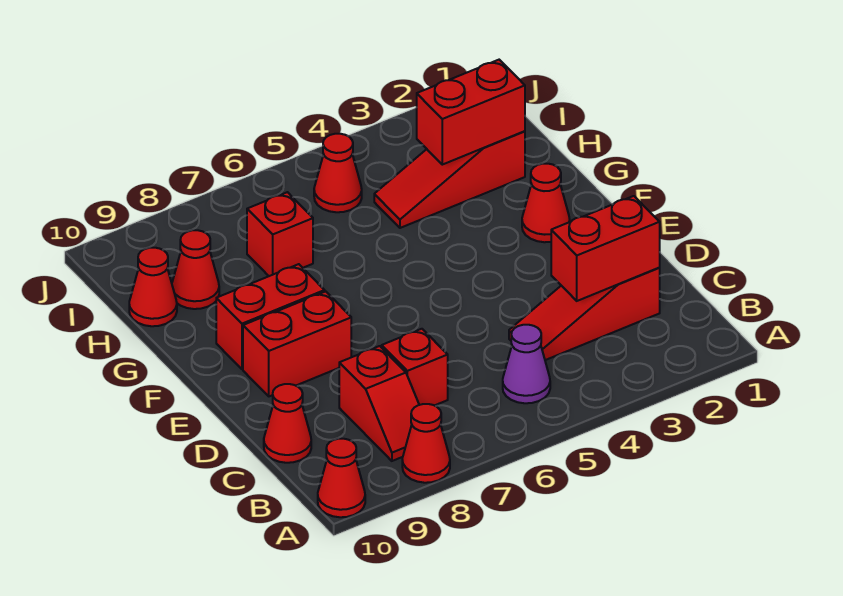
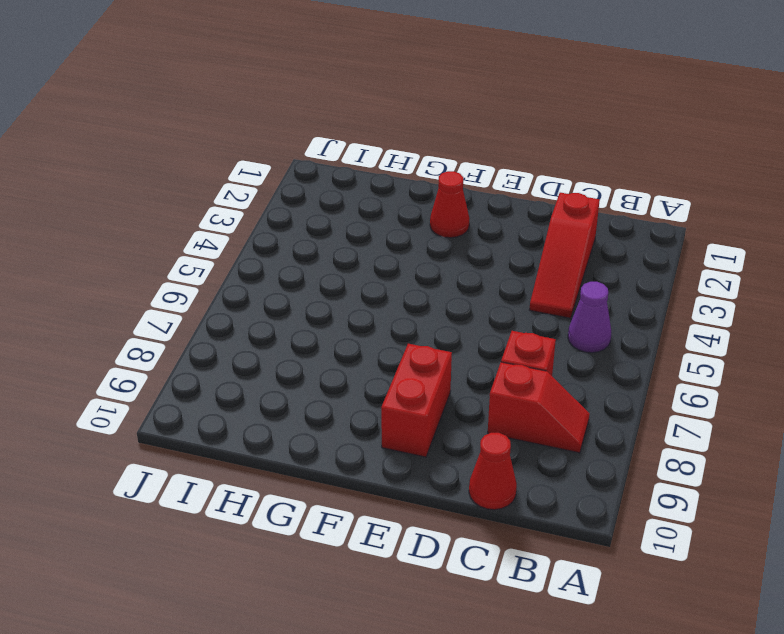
none -> red cone A8 level 1
none -> red cone A10 level 1
none -> red brick F8:F9 level 1

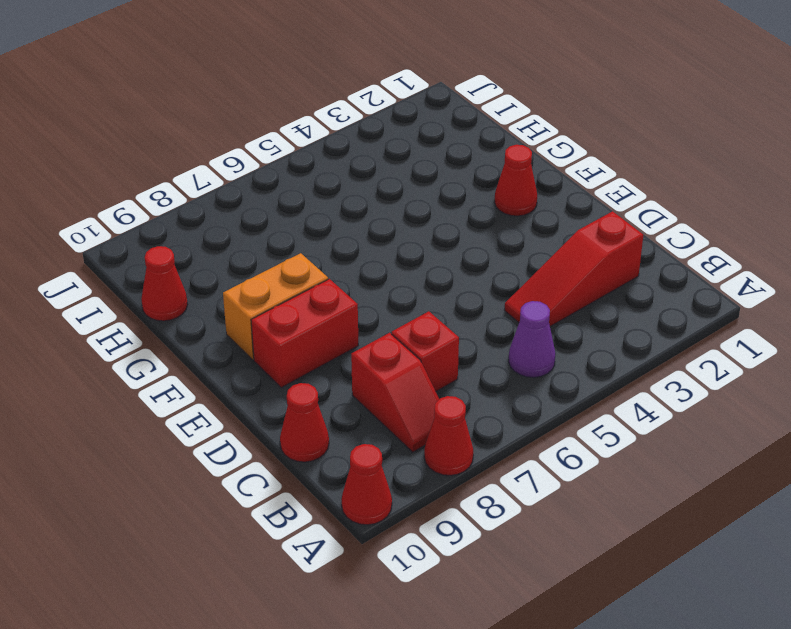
orange brick F8:F9 level 1 -> red brick F8:F9 level 1
none -> red slope H2:H4 level 1 top 2
none -> red brick H7 level 1
none -> red cone H9 level 1

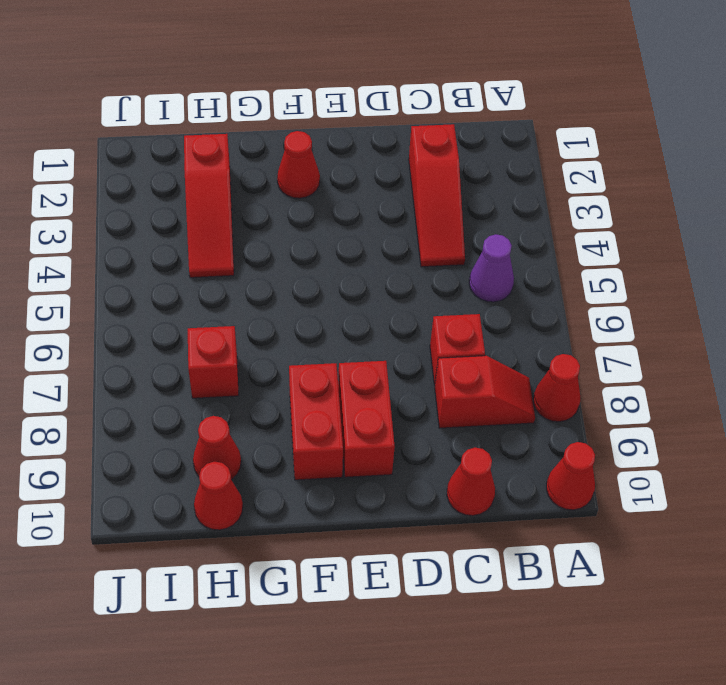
none -> red cone I5 level 1
none -> red brick C2:C3 level 2
none -> red brick H2:H3 level 2

